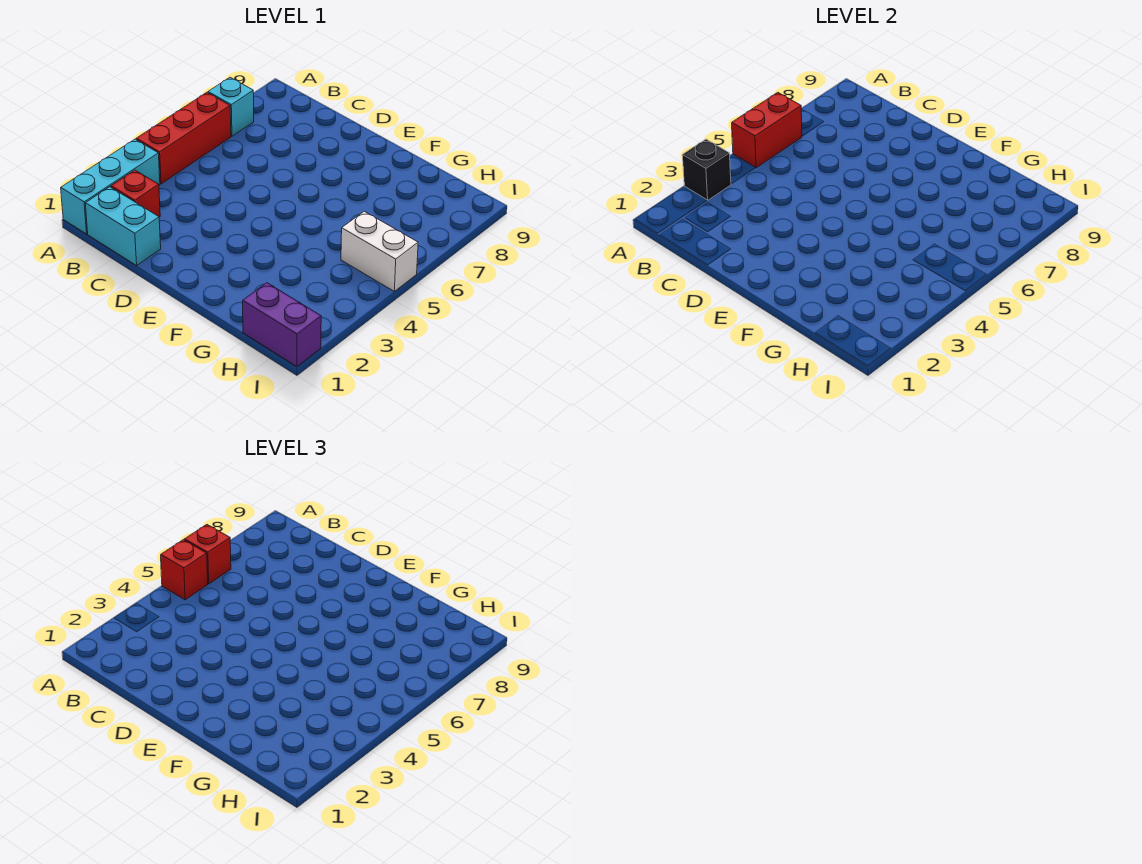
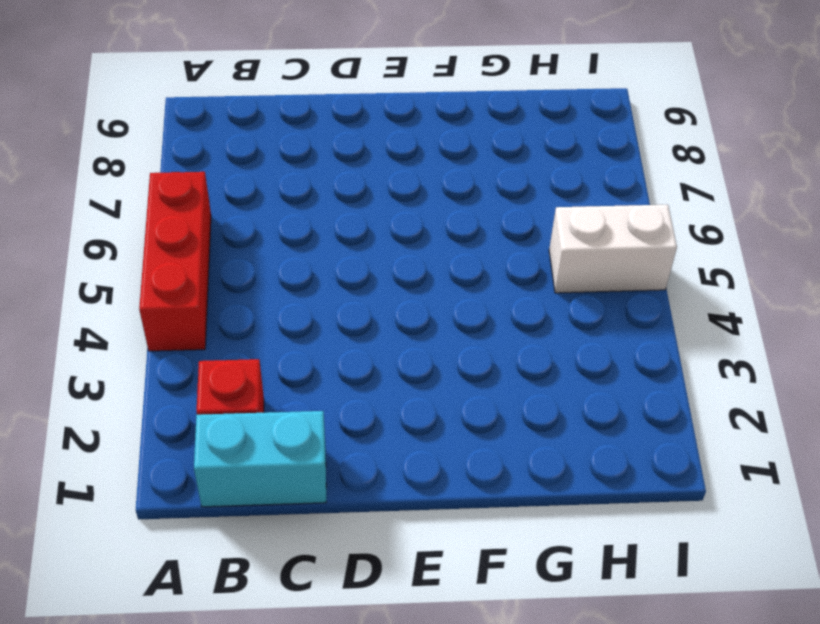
none -> cyan brick A1:A3 level 1
none -> cyan brick A7 level 1

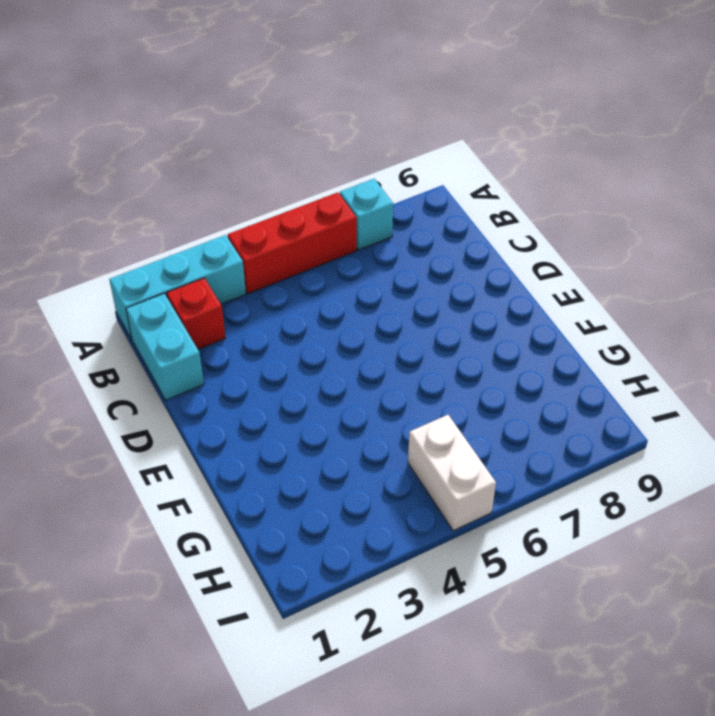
none -> purple brick H1:I1 level 1
none -> black brick A3 level 2

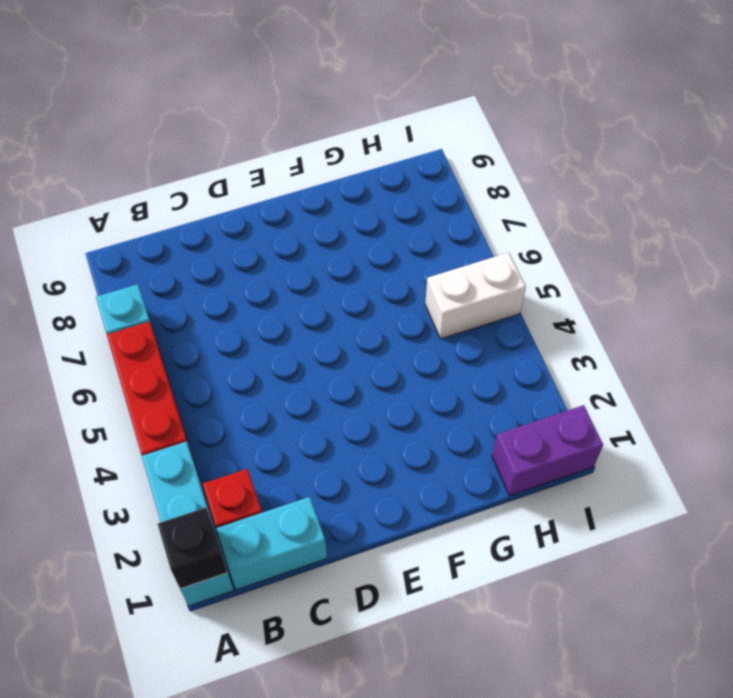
black brick A1 level 2 -> black brick A3 level 2
none -> red brick A5:A6 level 2
none -> red brick A5 level 3

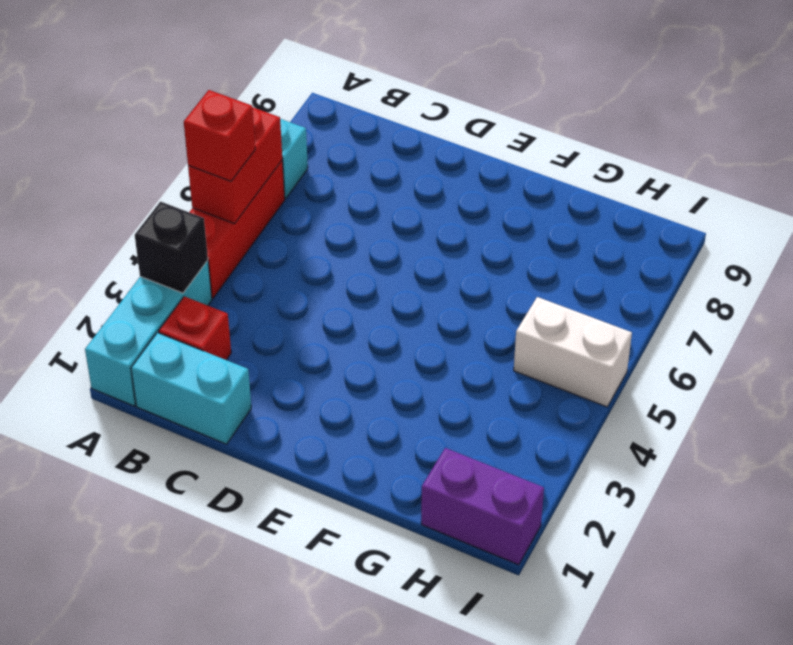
none -> red brick A6 level 3

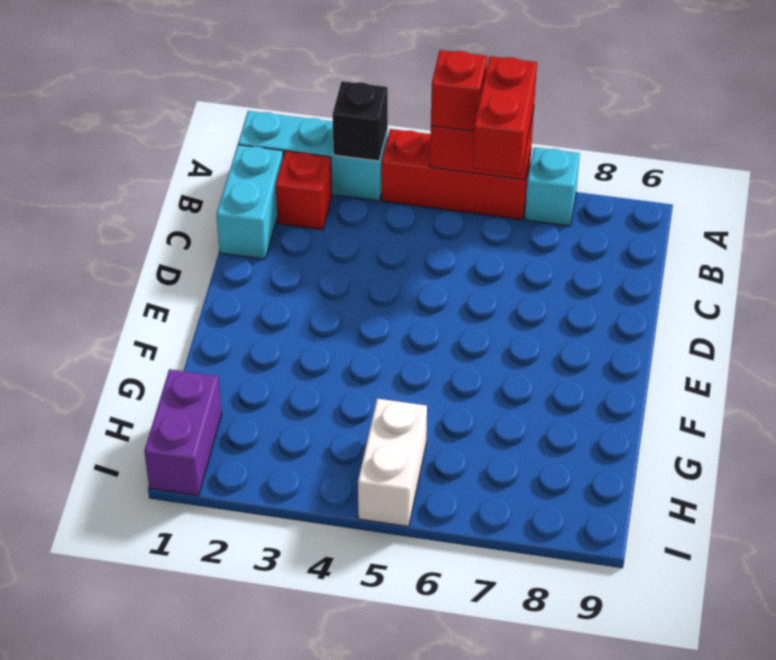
red brick A6:B6 level 3 -> red brick A6 level 3

